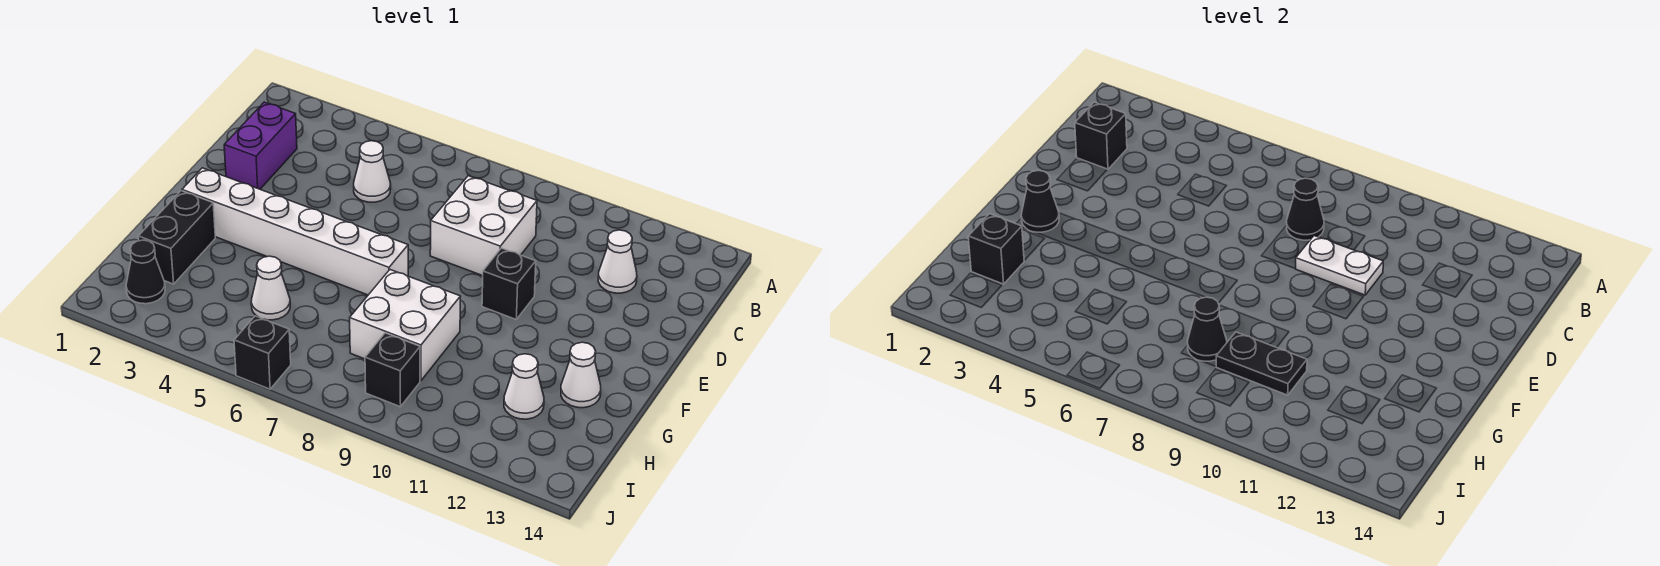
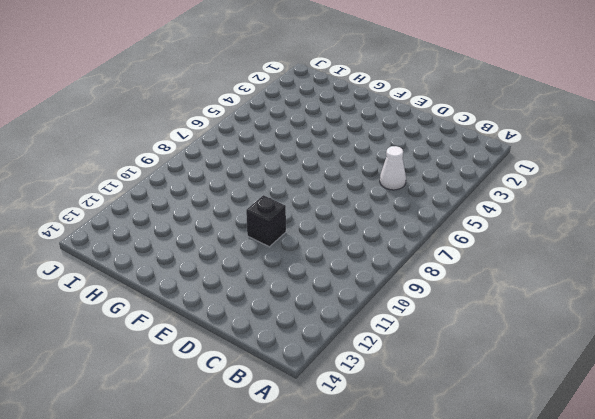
none -> purple brick C2:D2 level 1
none -> white brick C8:D9 level 1
none -> white cone C12 level 1

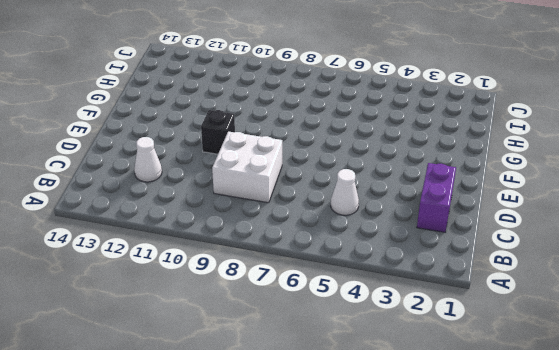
none -> white brick F2:F7 level 1
none -> black brick G2:H2 level 1
none -> white brick G8:H9 level 1

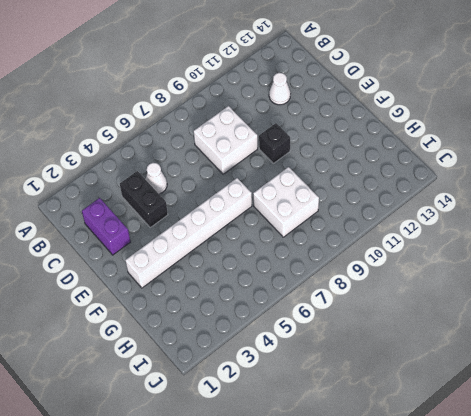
black brick C4:D4 level 1 -> black brick G2:H2 level 1
none -> white cone G13 level 1
none -> white cone H5 level 1
none -> white cone H12 level 1

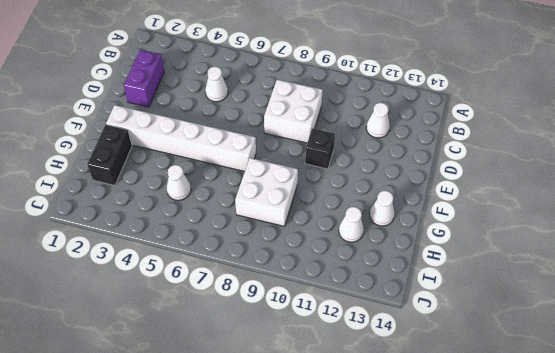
none -> black cone I2 level 1
none -> black brick I9 level 1
none -> black brick J6 level 1

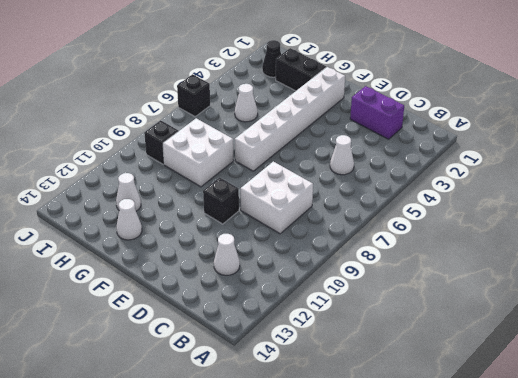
none -> black brick C2 level 2
none -> black cone C8 level 2
none -> white plate D9:D10 level 2

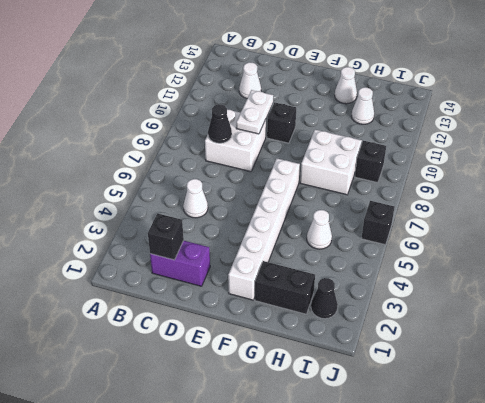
none -> black cone F2 level 2
none -> black brick H2 level 2
none -> black cone H8 level 2

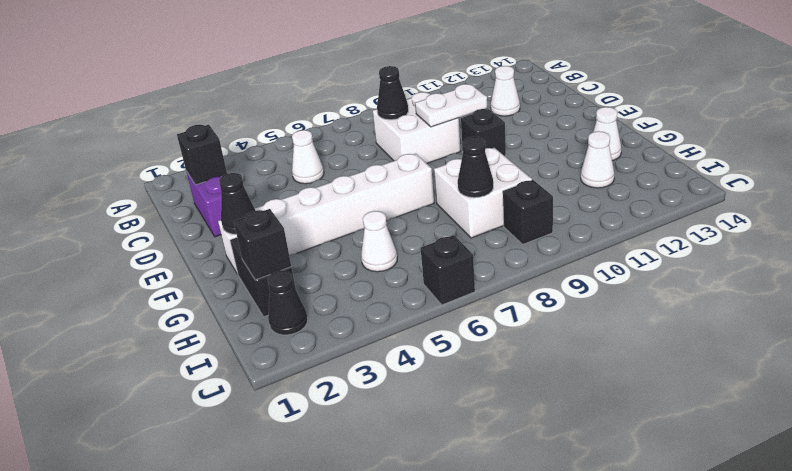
none -> black plate H9:H10 level 2

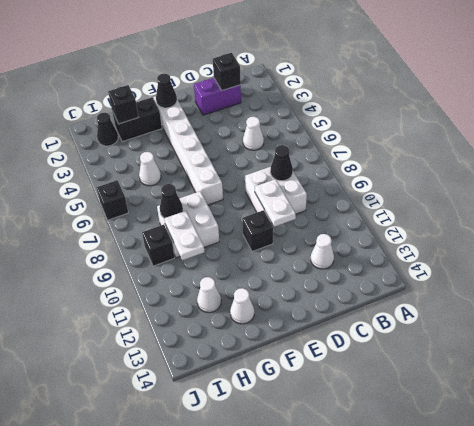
white plate H9:H10 level 2 -> black plate H9:H10 level 2

